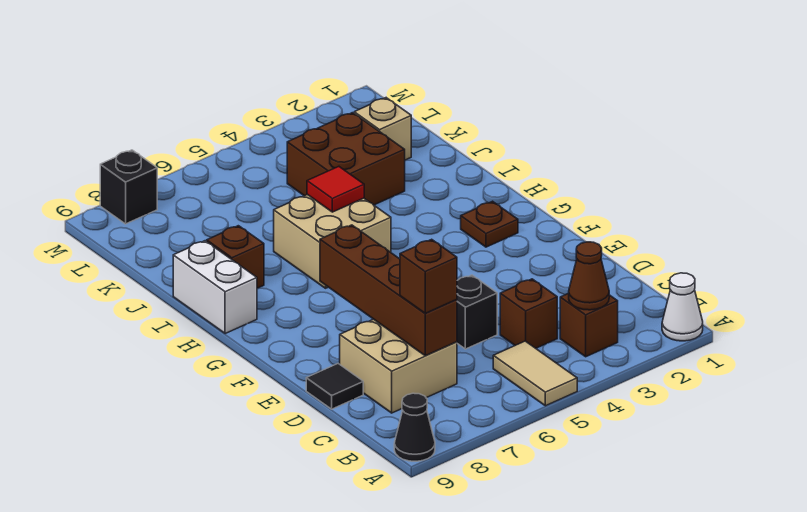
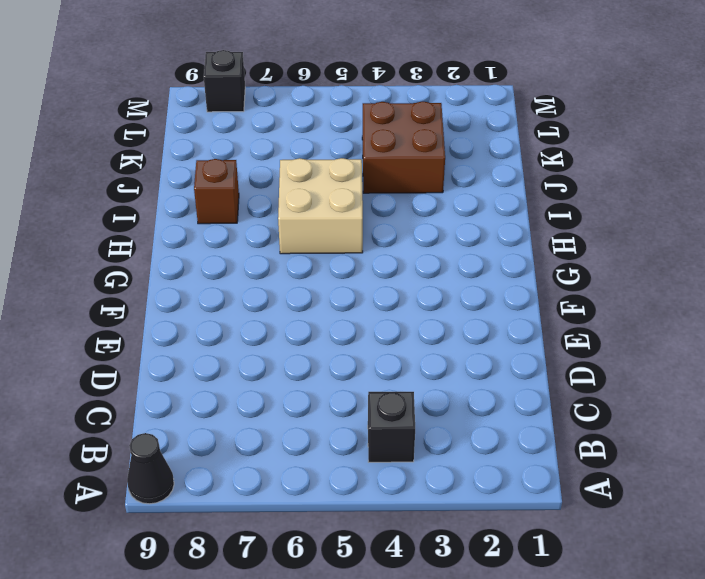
black brick B4 level 1 -> black brick D5 level 1
none -> white cone A1 level 1
none -> tan tile A5:B5 level 1
none -> brown brick B3 level 1

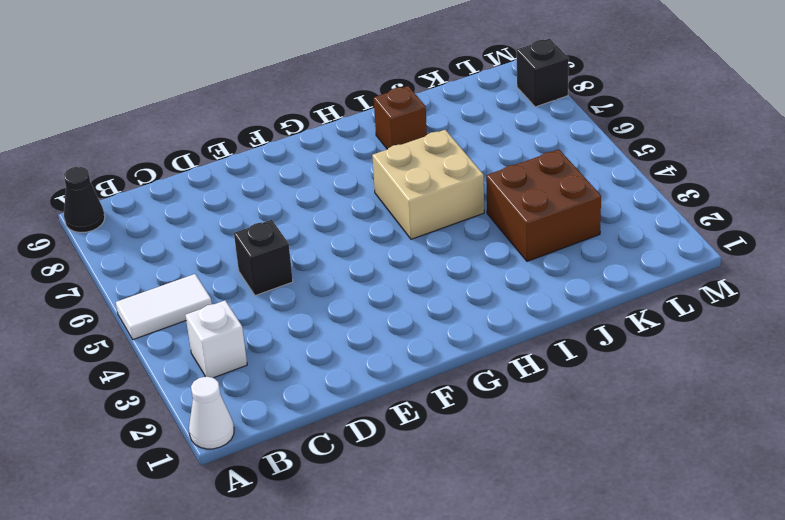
white tile A5:B5 level 1 -> tan tile A5:B5 level 1
white brick B3 level 1 -> brown brick B3 level 1
none -> brown brick C4 level 1
none -> tan brick C7:D8 level 1
none -> black tile D9 level 1

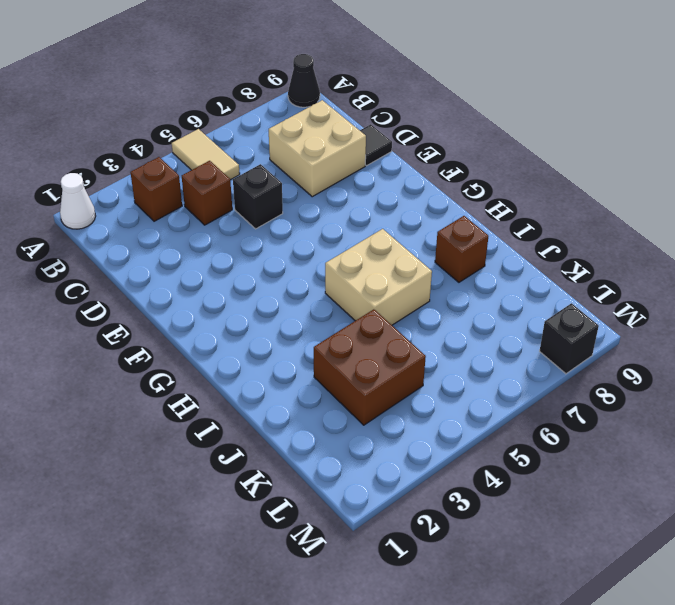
none -> brown plate G2 level 1
none -> white brick H9:I9 level 1
none -> tan brick K2 level 1

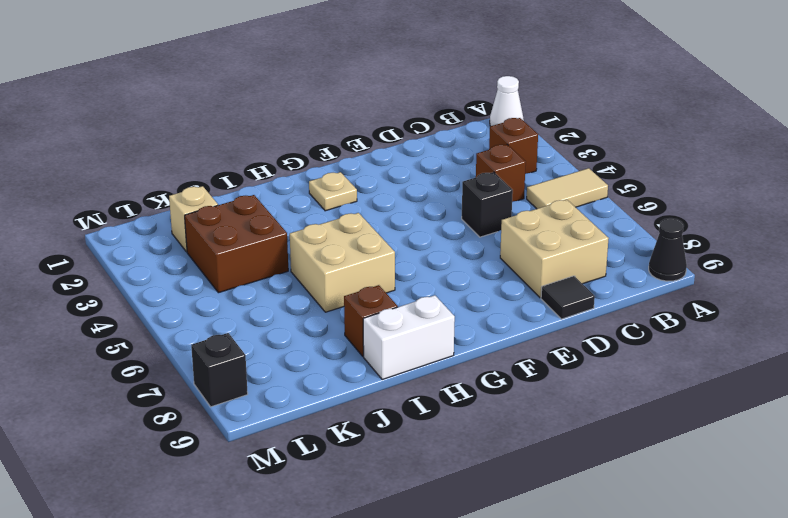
tan plate G2 level 1 -> brown plate G2 level 1
none -> brown cone B3 level 2
none -> brown brick C7:F7 level 2
none -> red tile I5 level 2

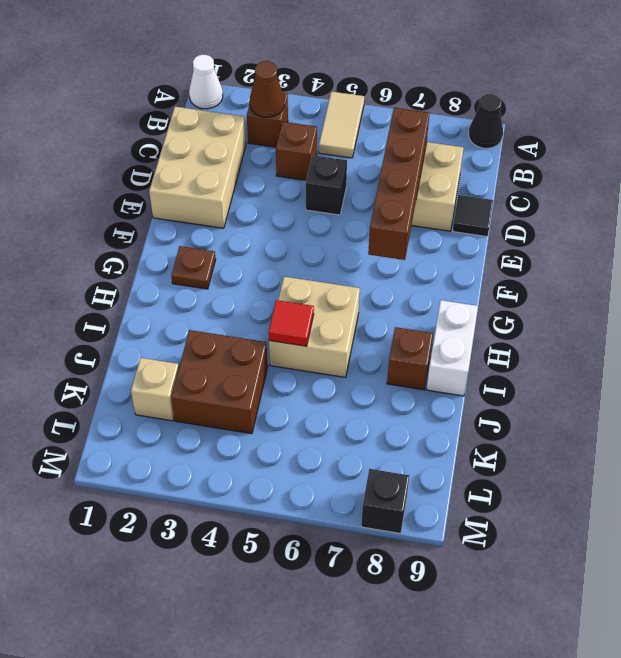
tan brick C1:E2 level 1 -> none
none -> brown brick C7 level 3

